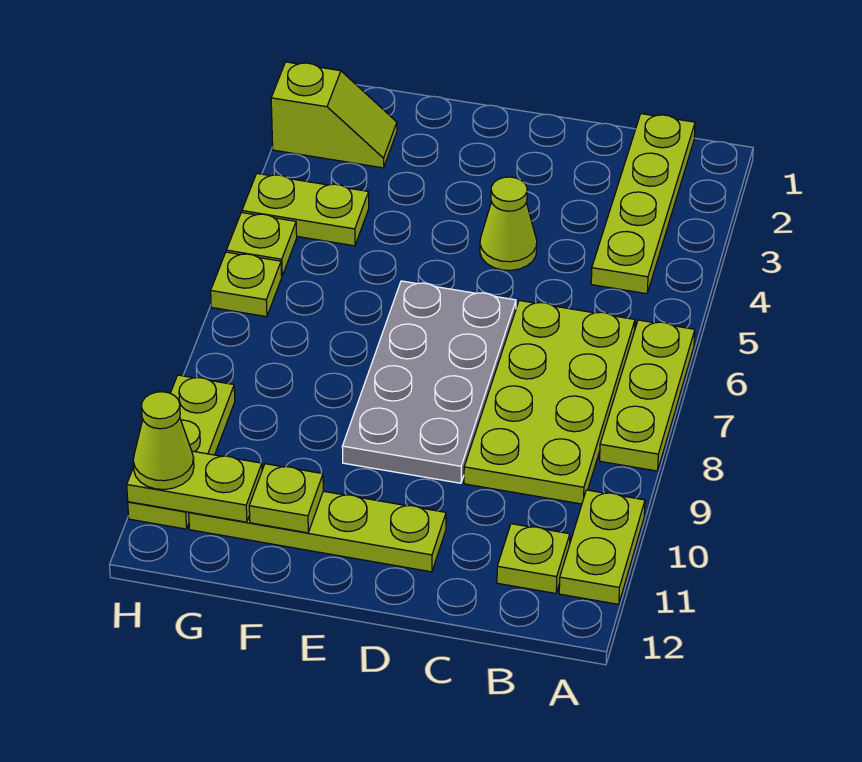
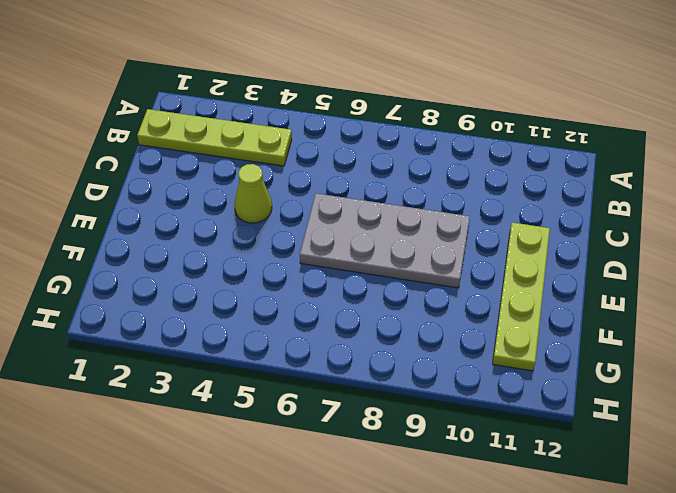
none -> lime plate A6:A8 level 1
none -> lime plate A10:A11 level 1
none -> lime plate B6:C9 level 1

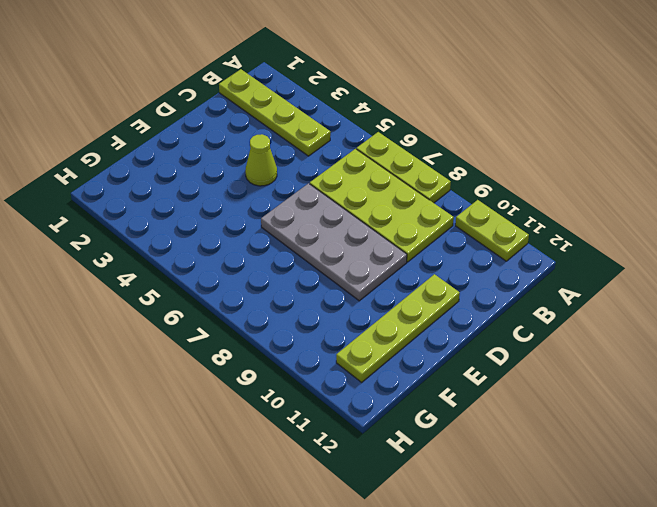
none -> lime plate B11 level 1
none -> lime slope G2:H2 level 1 top H
none -> lime plate G4:H4 level 1

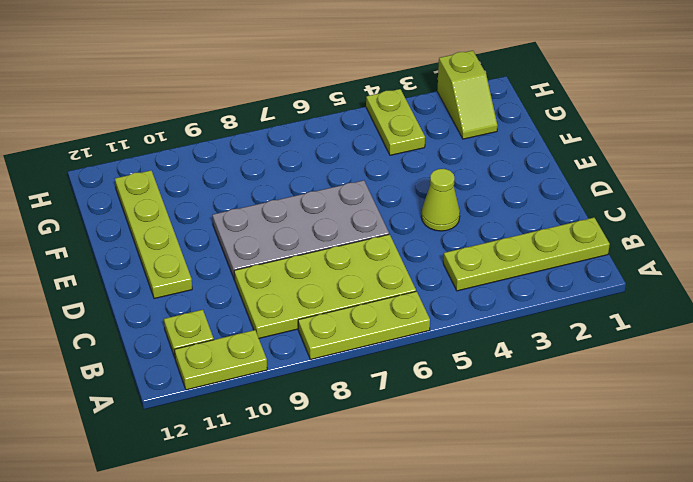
none -> lime plate H5 level 1
none -> lime plate H6 level 1
none -> lime plate H9:H11 level 1

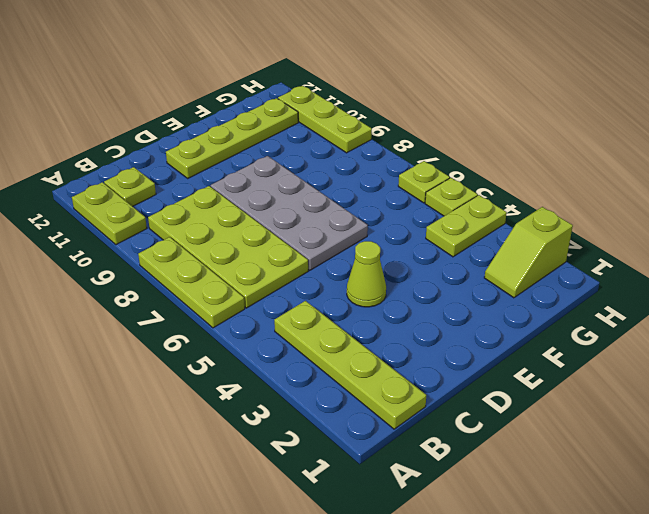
none -> lime plate F11 level 2
none -> lime plate G11:H11 level 2
none -> lime cone H11 level 3

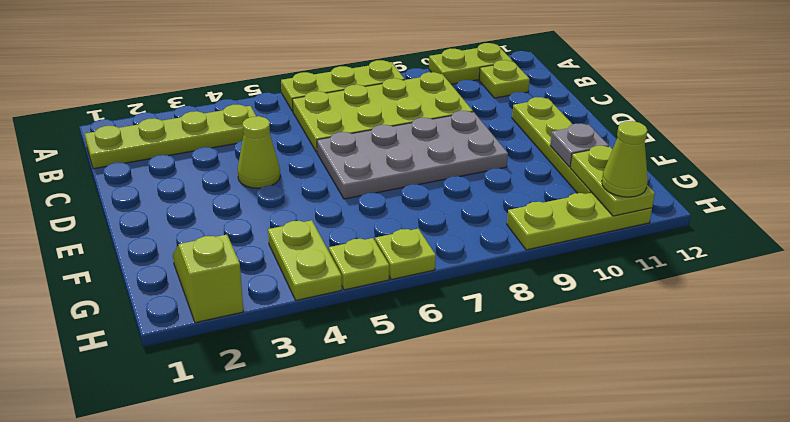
grey plate F11 level 2 -> lime plate F11 level 2

